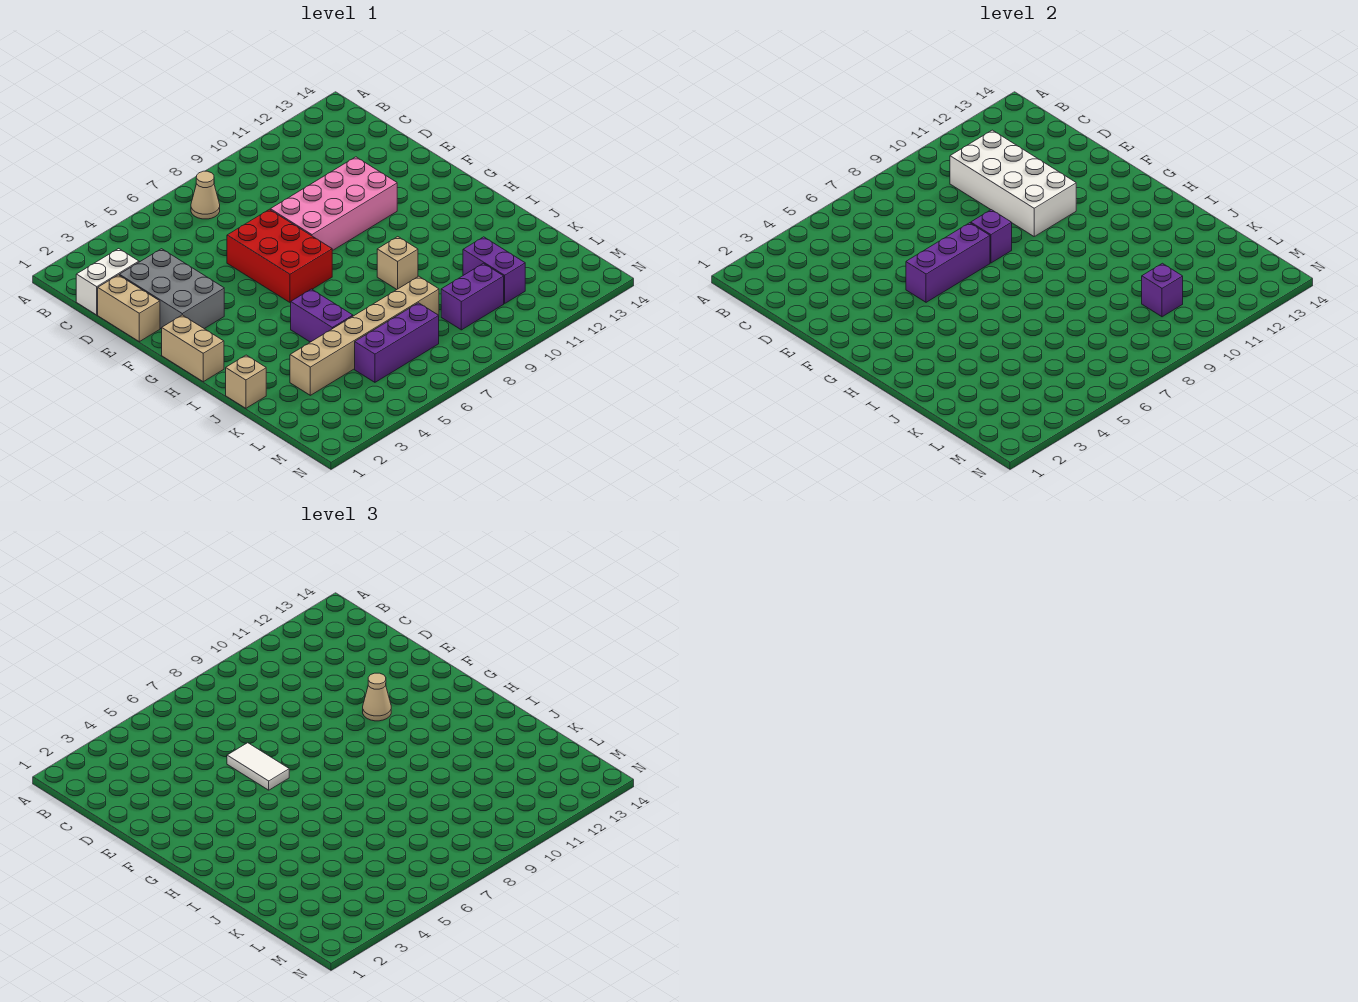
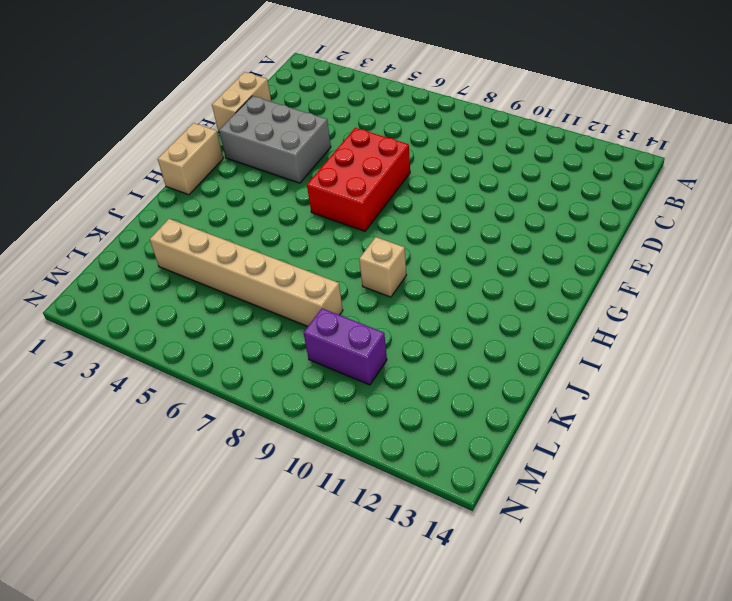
grey brick E2:F4 level 1 -> grey brick D2:F3 level 1
none -> tan cone B7 level 1
none -> white brick C1:C2 level 1
none -> pink brick E8:F11 level 1

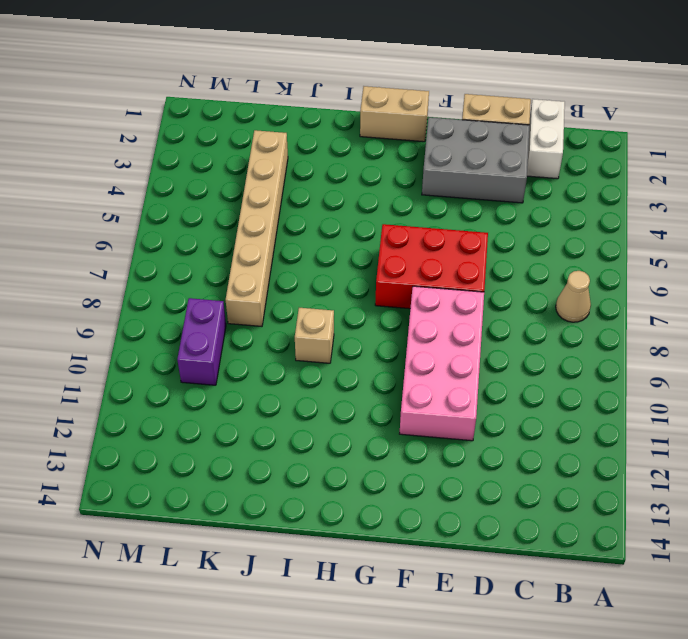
none -> purple brick I5:J5 level 1
none -> tan brick J1 level 1
none -> purple brick K11:L11 level 1

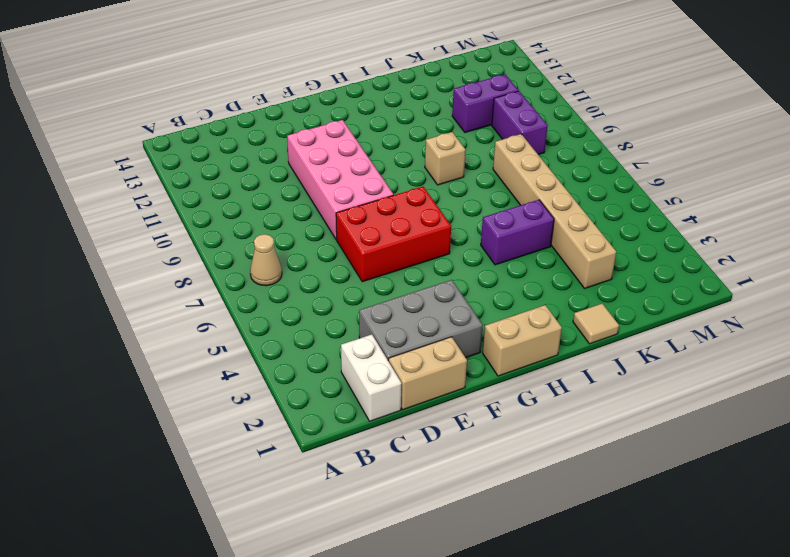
tan tile J1 level 1 -> tan brick J1 level 1
none -> purple brick L5:L7 level 1
none -> white brick C10:F11 level 2
none -> purple brick F5:F7 level 2

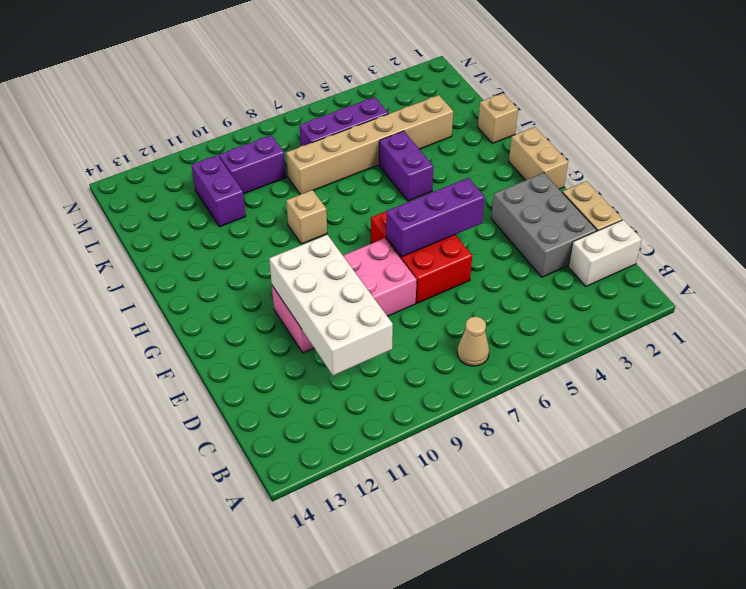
none -> purple brick F8 level 2
none -> purple brick L10 level 2
none -> white tile E6:F6 level 3

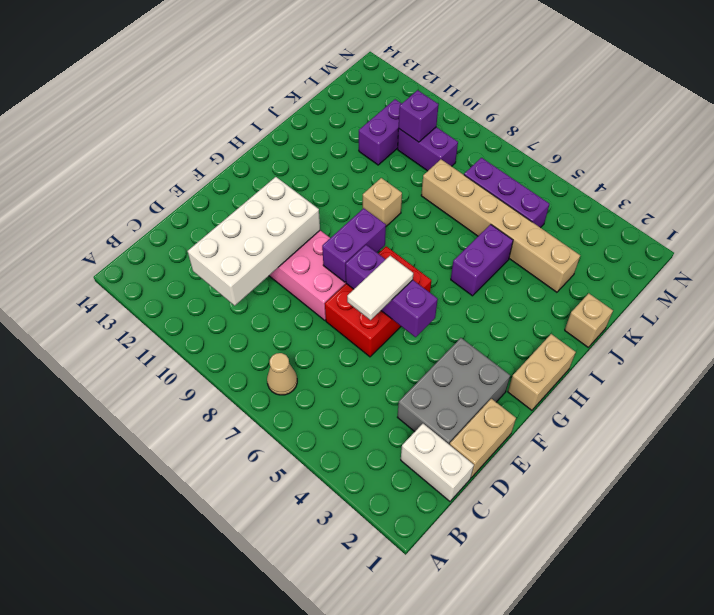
purple brick F8:G8 level 2 -> purple brick F8 level 2
none -> tan cone F11 level 3

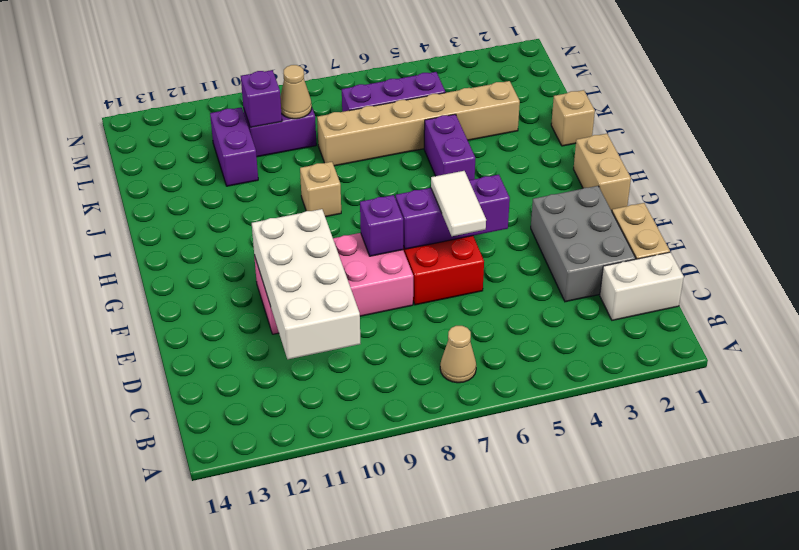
tan cone L9 level 2 -> tan cone F11 level 3

